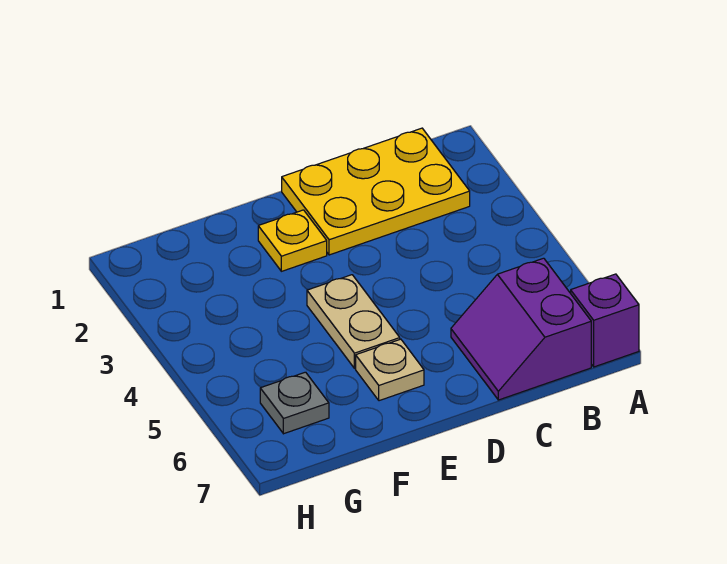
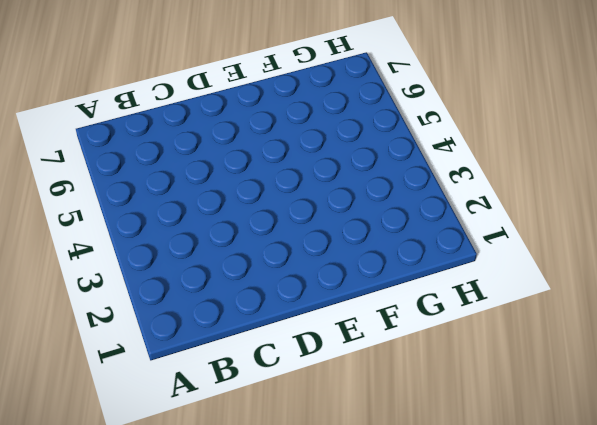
none -> purple brick A7 level 1
none -> yellow plate B1:D2 level 1

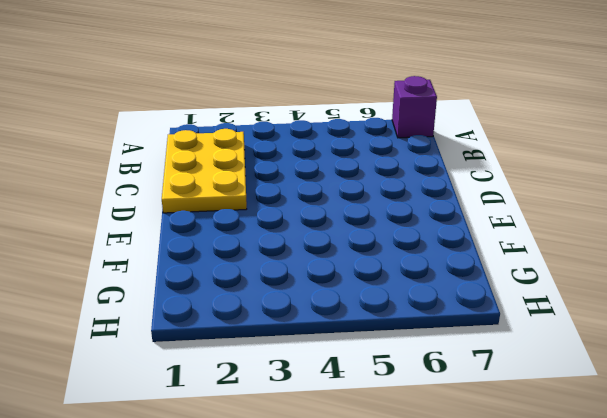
none -> purple slope B6:C7 level 1 top B
none -> yellow plate E2 level 1

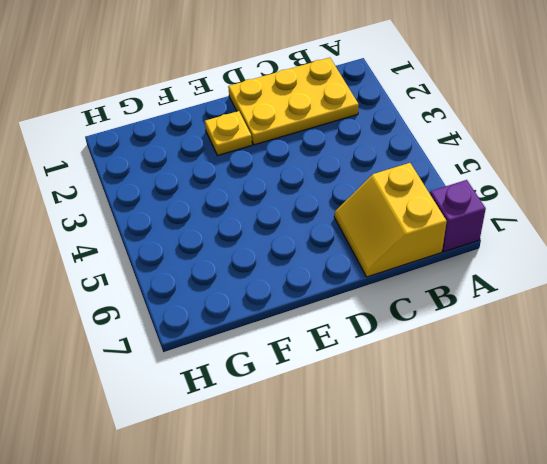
yellow slope B6:C7 level 1 top B -> purple slope B6:C7 level 1 top B
none -> tan plate E4:E5 level 1
none -> tan plate E6 level 1

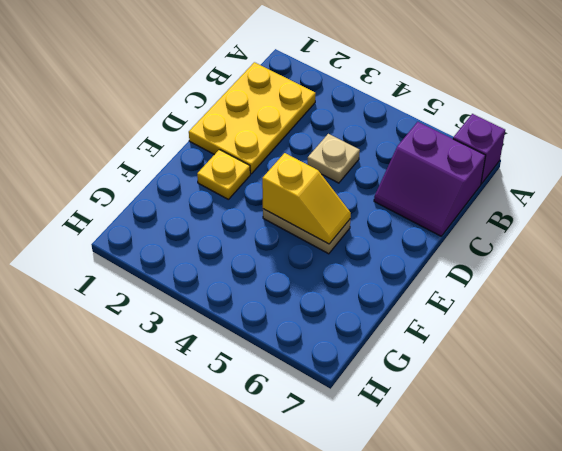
tan plate C4 level 1 -> tan plate E6 level 1
yellow slope E4:E5 level 2 top 4 -> none
none -> grey plate G6 level 1

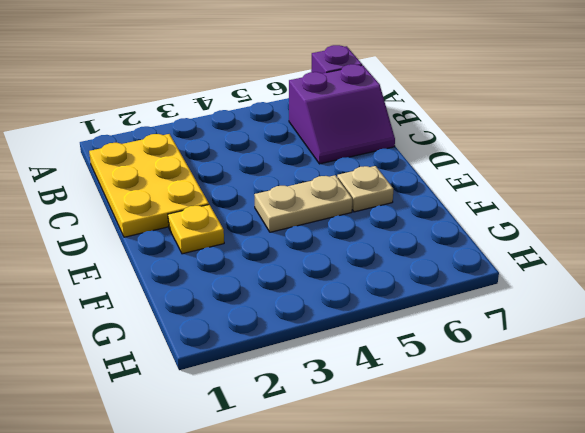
none -> grey plate G6 level 1

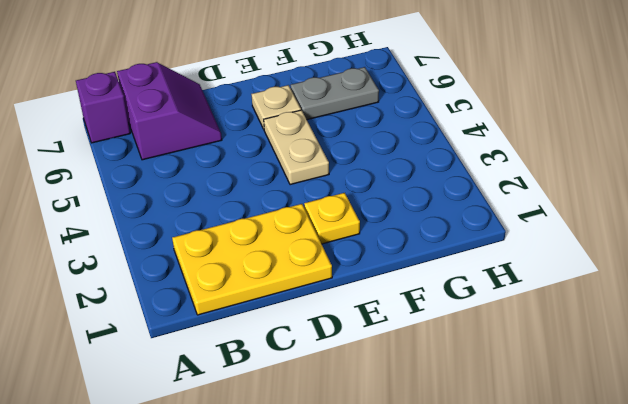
grey plate F6:G6 level 1 -> grey plate G6 level 1

